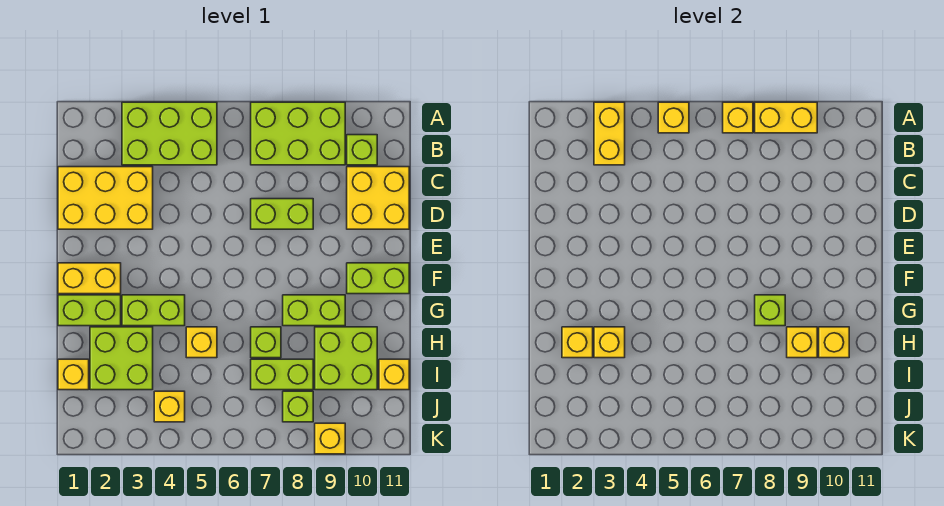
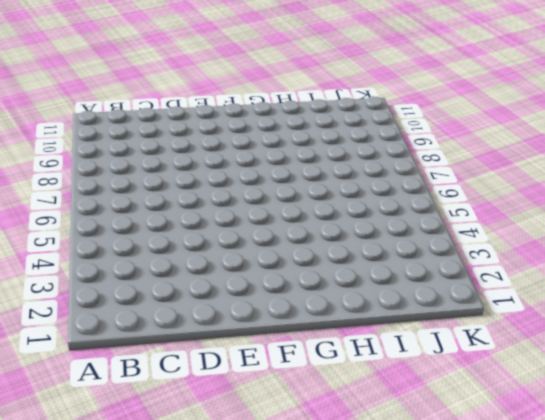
none -> lime brick A3:B5 level 1
none -> lime brick A7:B9 level 1
none -> lime brick B10 level 1
none -> yellow brick C1:D3 level 1

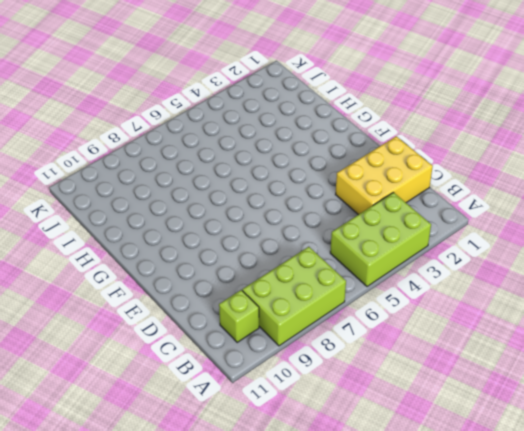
none -> yellow brick C10:D11 level 1
none -> lime brick D7:D8 level 1
none -> yellow brick F1:F2 level 1
none -> lime brick F10:F11 level 1

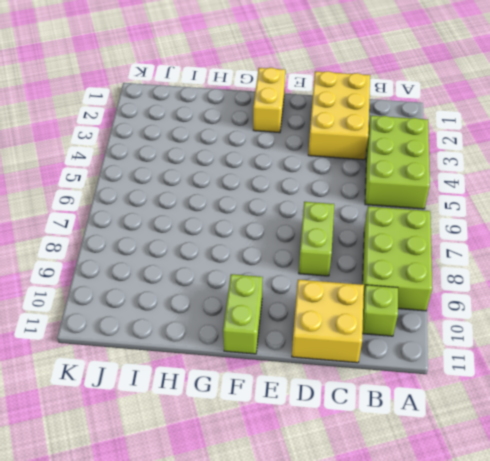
none -> lime brick G1:G2 level 1
none -> lime brick G3:G4 level 1
none -> lime brick G8:G9 level 1
none -> lime brick H2:I3 level 1

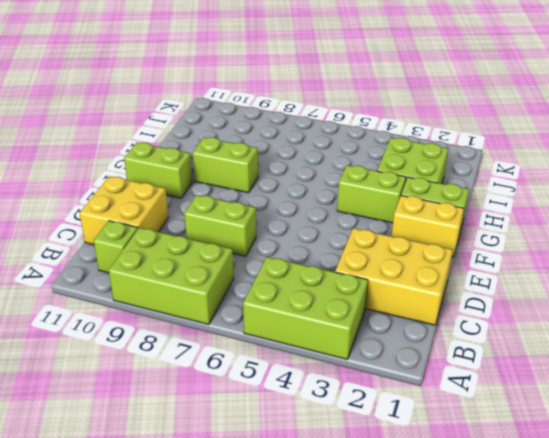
none -> yellow brick H5 level 1
none -> lime brick H7 level 1
none -> lime brick H9:I10 level 1
none -> yellow brick I1 level 1

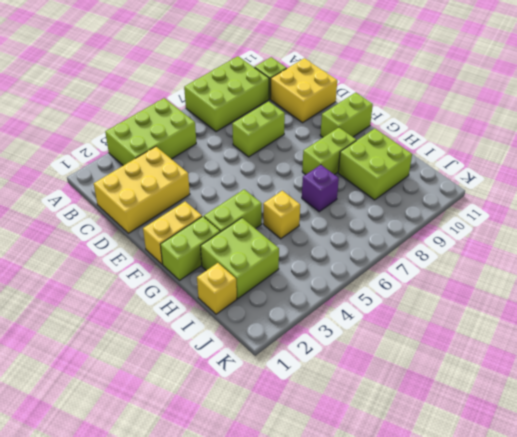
purple brick H7 level 1 -> lime brick H7 level 1
none -> lime brick I7:I8 level 1
none -> yellow brick I11 level 1
none -> yellow brick J4 level 1
none -> lime brick J8 level 1

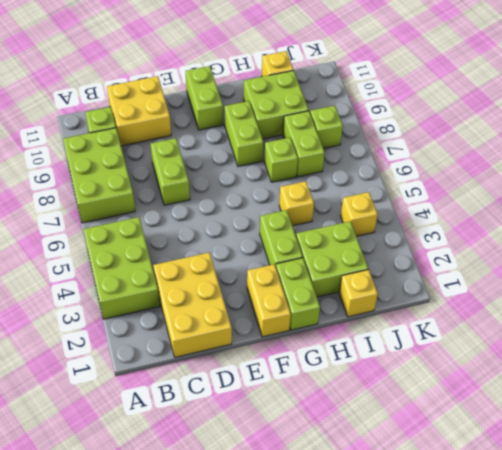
none -> yellow brick K9 level 1
none -> yellow brick A3:B3 level 2
none -> yellow brick A5 level 2
none -> yellow brick A7 level 2

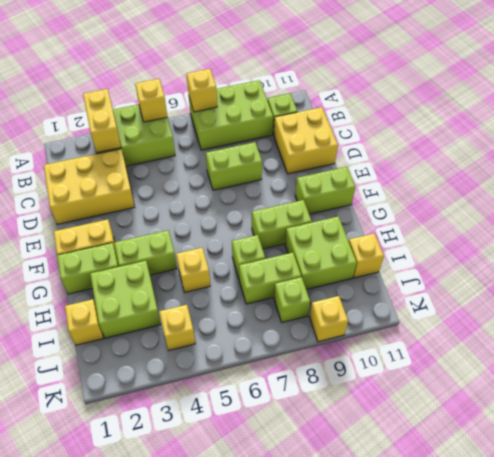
none -> yellow brick A8:A9 level 2
none -> lime brick G8 level 2
none -> yellow brick H2 level 2
none -> yellow brick H3 level 2

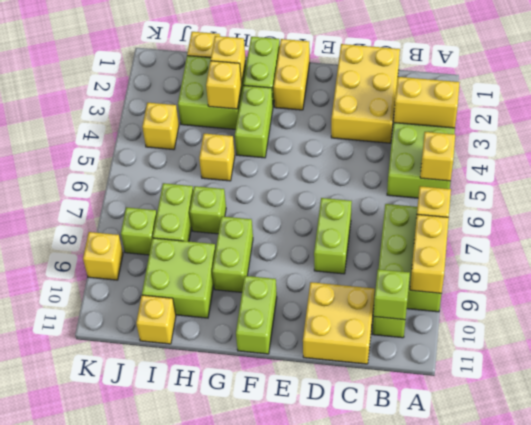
lime brick B10 level 2 -> lime brick G8 level 2
none -> yellow brick H9 level 2
none -> yellow brick H10 level 2

